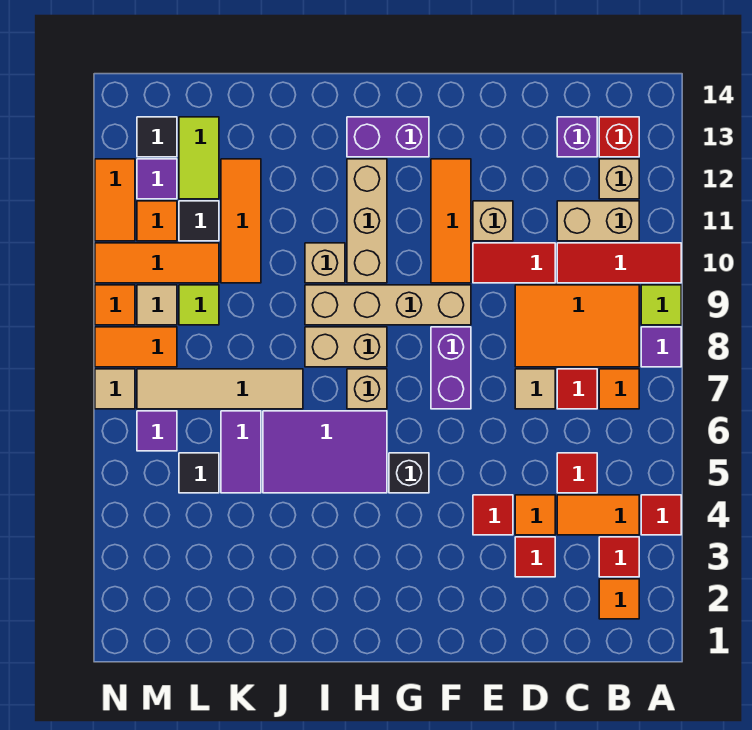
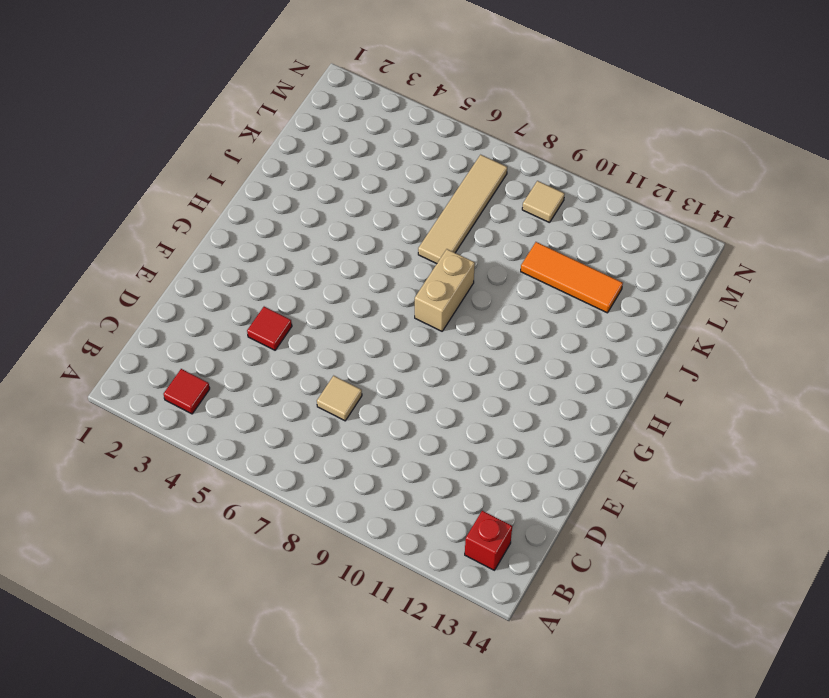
none -> red tile A4 level 1
none -> purple tile A8 level 1
none -> lime tile A9 level 1
none -> red tile A10:C10 level 1

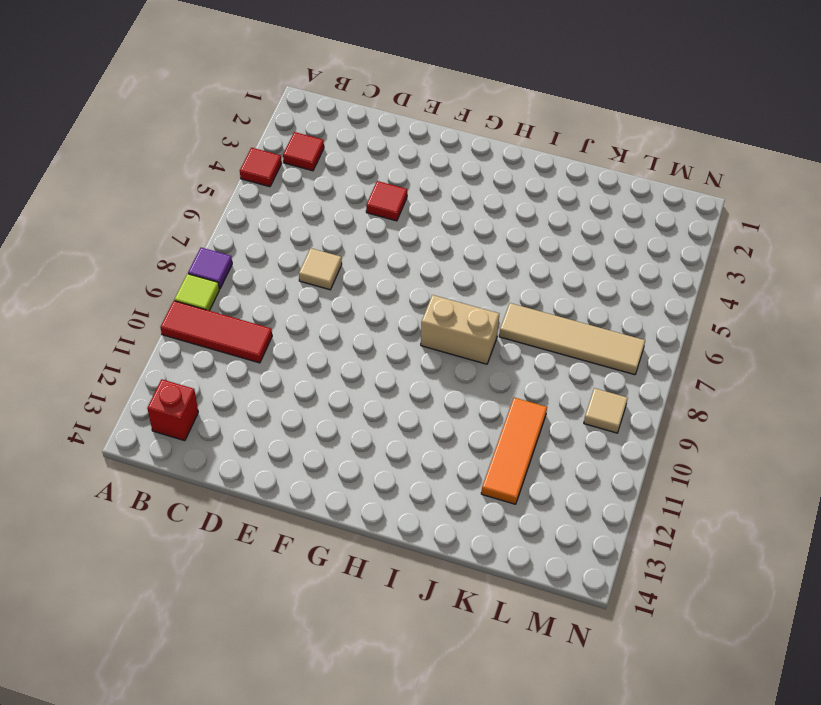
none -> orange tile B2 level 1
none -> orange tile B4:C4 level 1
none -> orange tile B7 level 1
none -> orange tile B8:D9 level 1

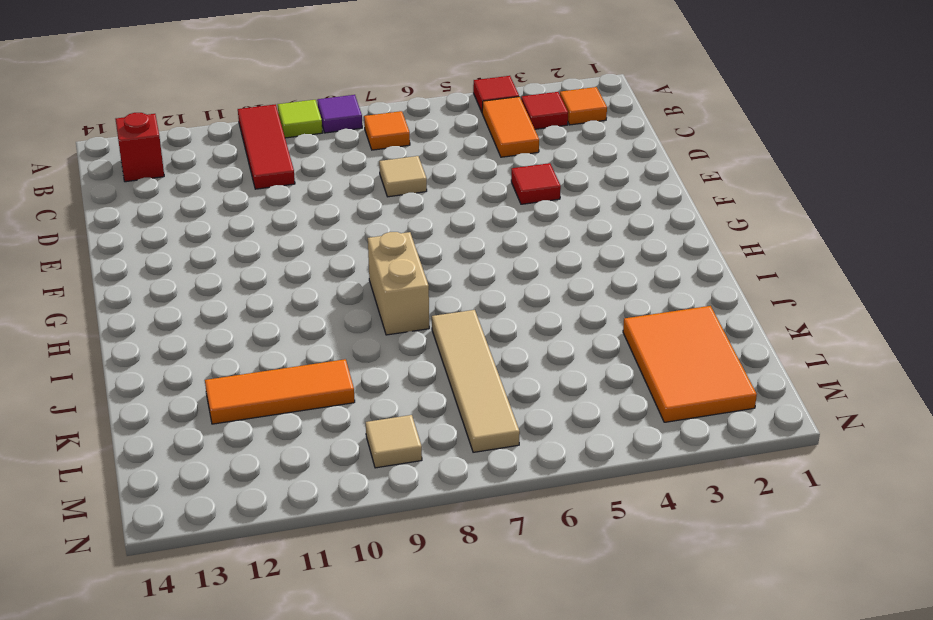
orange tile K2:M3 level 1 -> orange tile B8:D9 level 1
none -> tan brick B11:C11 level 1
none -> tan brick B12 level 1
none -> red tile C5 level 1
none -> red tile C7 level 1

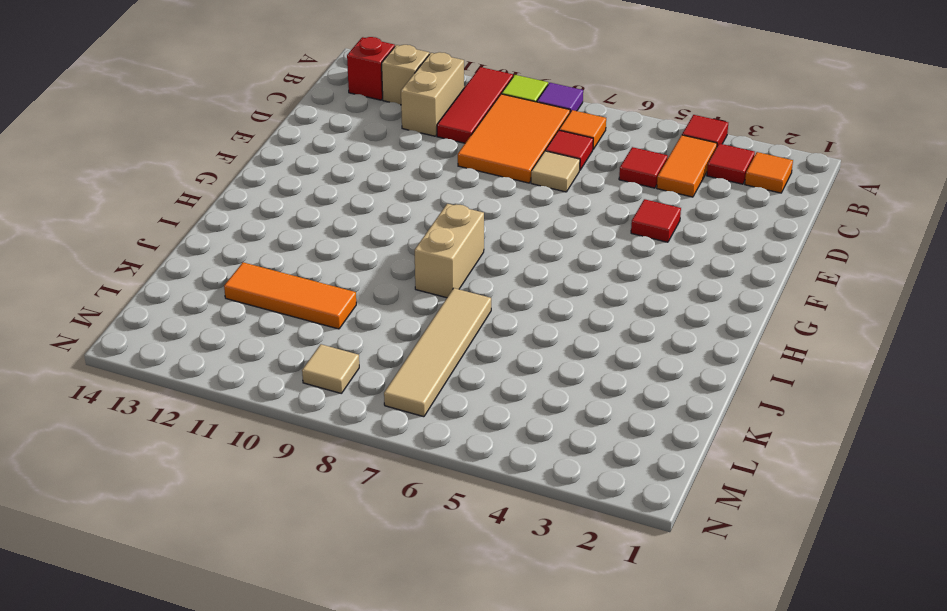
none -> purple brick C13 level 1
none -> red tile D3 level 1
none -> orange tile D4 level 1
none -> red tile D10:E10 level 1

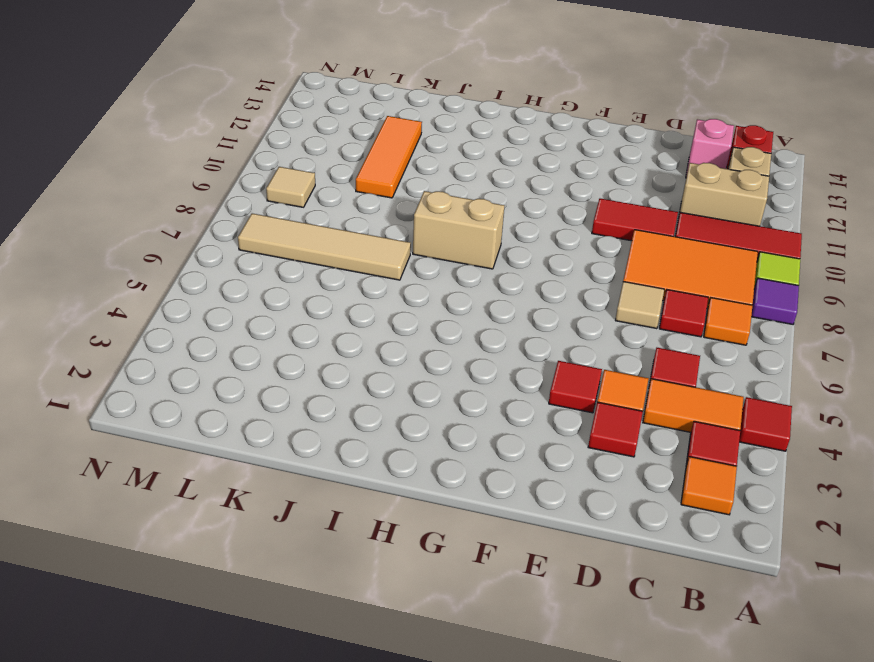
pink brick C13 level 1 -> purple brick C13 level 1
none -> tan brick E11 level 1
none -> purple brick F7:F8 level 1
none -> tan brick F9:I9 level 1
none -> orange tile F10:F12 level 1

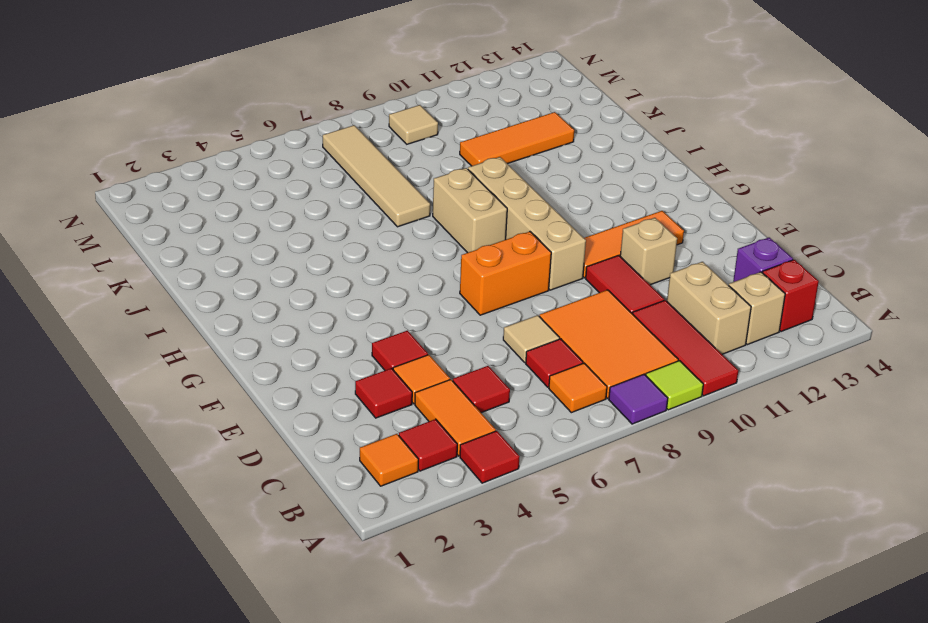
orange brick F7:F8 level 1 -> purple brick F7:F8 level 1
none -> black brick G5 level 1
none -> purple brick G13:H13 level 1
none -> purple tile H5:J6 level 1
none -> tan brick H7 level 1

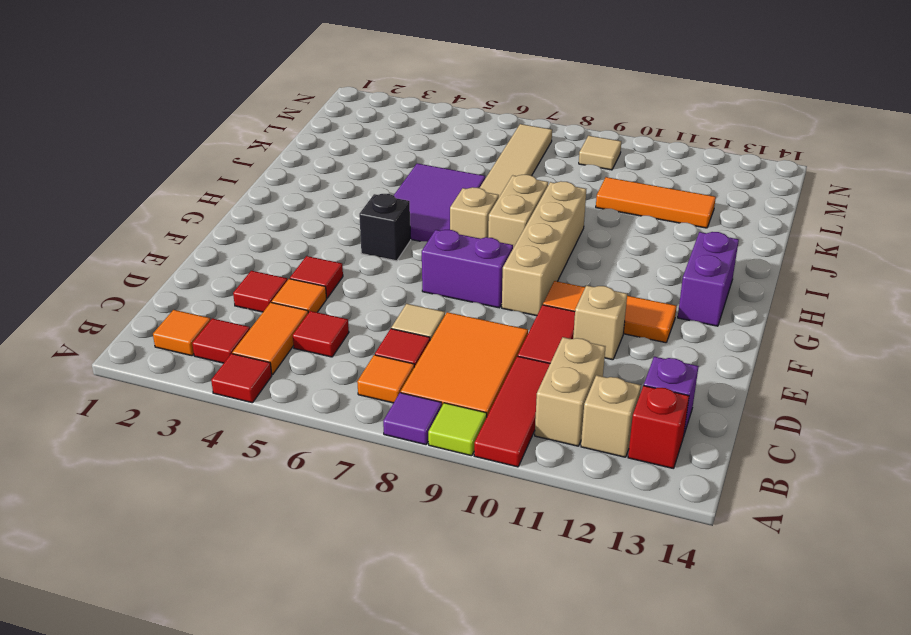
none -> tan brick H10:H12 level 1
none -> tan brick I10 level 1
none -> purple tile K5:K6 level 1
none -> black tile L5 level 1

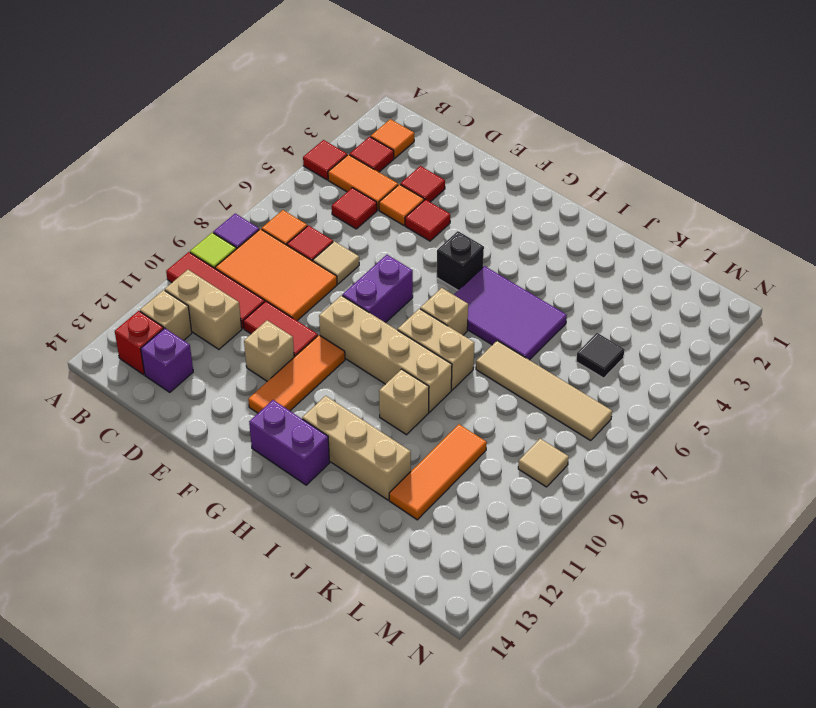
tan brick H12:J12 level 1 -> tan brick H10:H12 level 1
none -> purple tile K5:K6 level 1
none -> lime tile L9 level 1
none -> orange tile L10:N10 level 1
none -> black tile L11 level 1

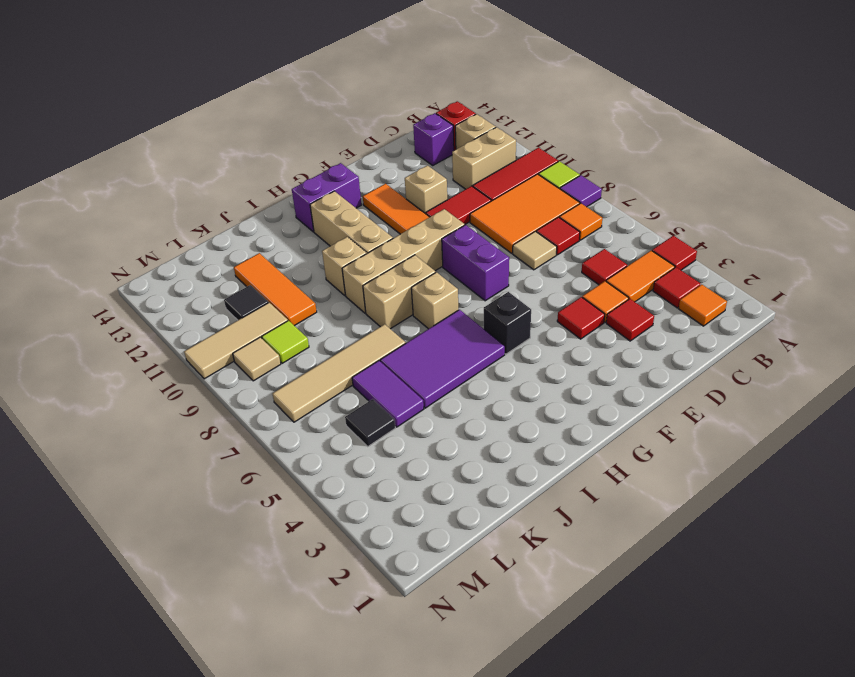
tan tile L10:N10 level 1 -> orange tile L10:N10 level 1
none -> lime tile L12:L13 level 1
none -> purple tile M6 level 1
none -> orange tile M8:N8 level 1
none -> orange tile M11 level 1

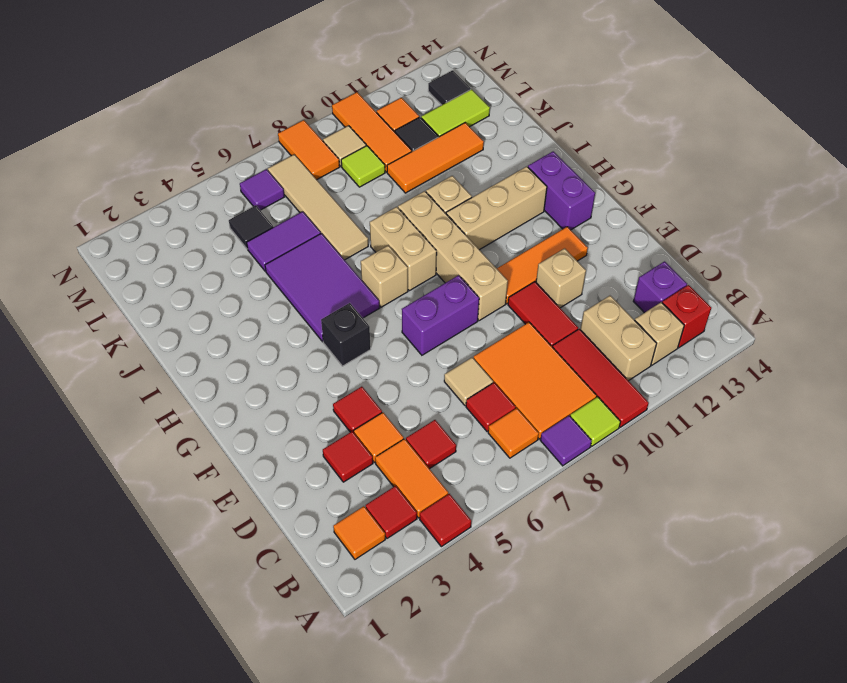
none -> purple tile M12 level 1
none -> tan tile N7 level 1
none -> orange tile N9 level 1
none -> orange tile N11:N12 level 1

